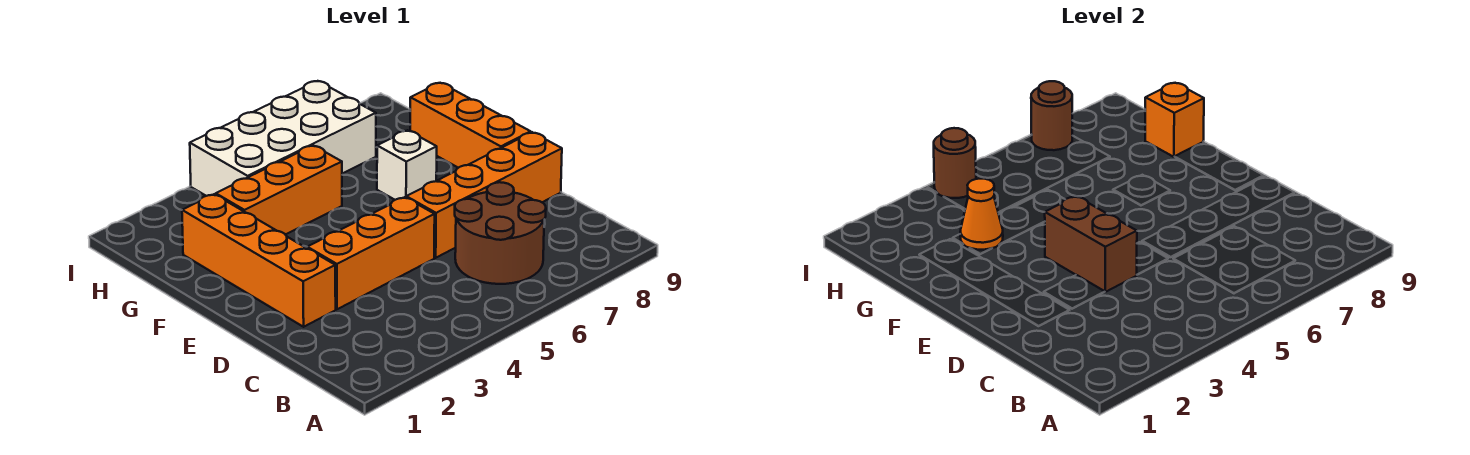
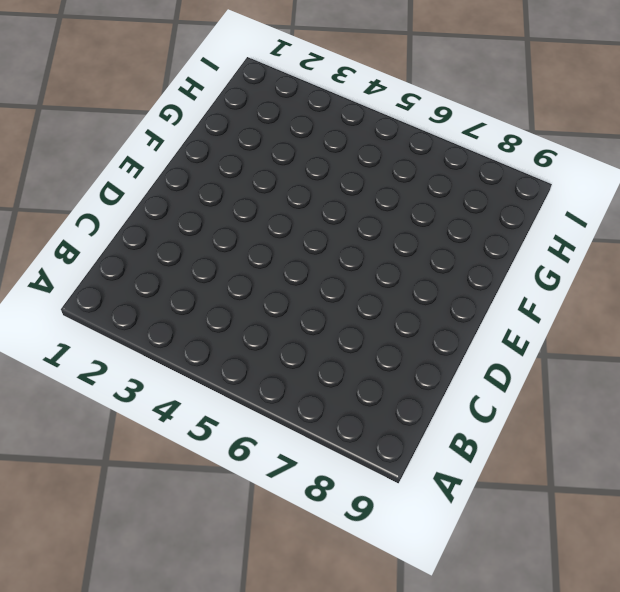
none -> brown round brick B6:C7 level 1
none -> orange brick D2:G2 level 1
none -> orange brick D3:D5 level 1

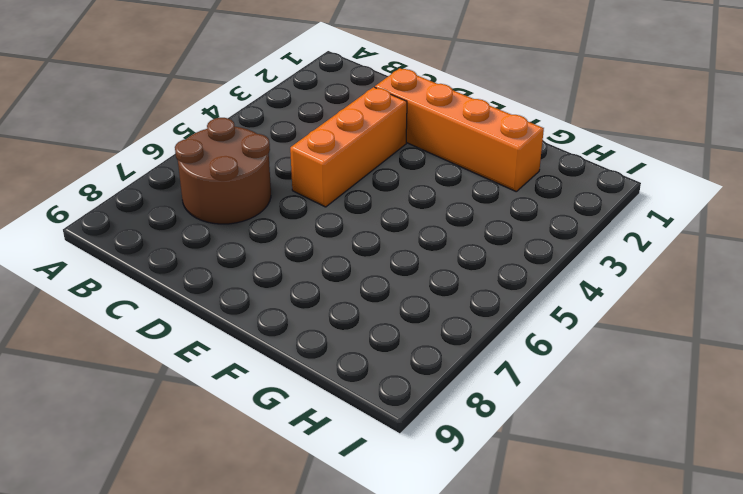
none -> orange brick D6:D9 level 1
none -> orange brick E9:G9 level 1
none -> white brick F7 level 1

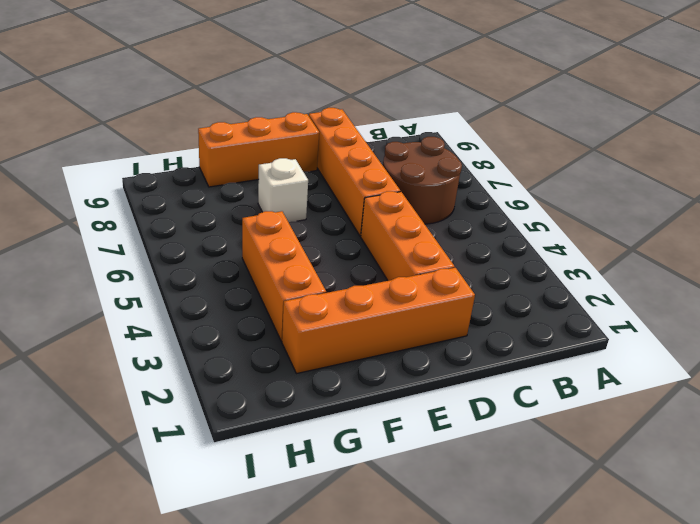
none -> white brick H4:I7 level 1
none -> brown brick D4:E4 level 2
none -> orange cone G3 level 2

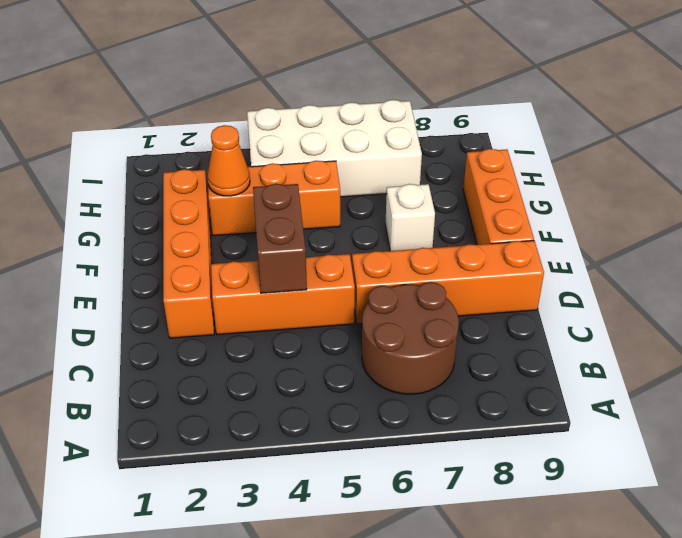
none -> orange brick G9 level 2
none -> brown round brick I4 level 2
none -> brown round brick I7 level 2

